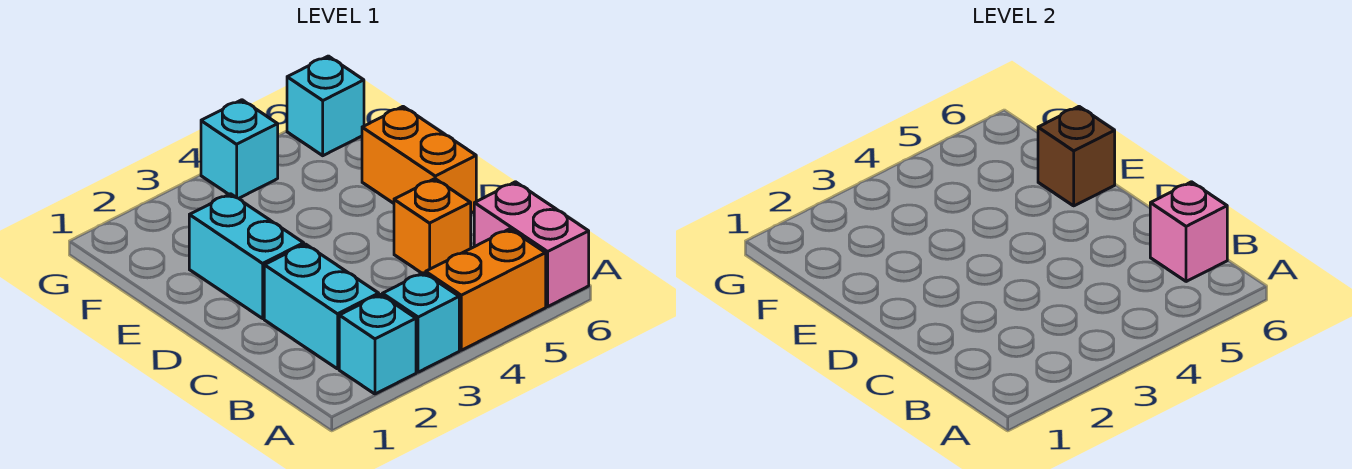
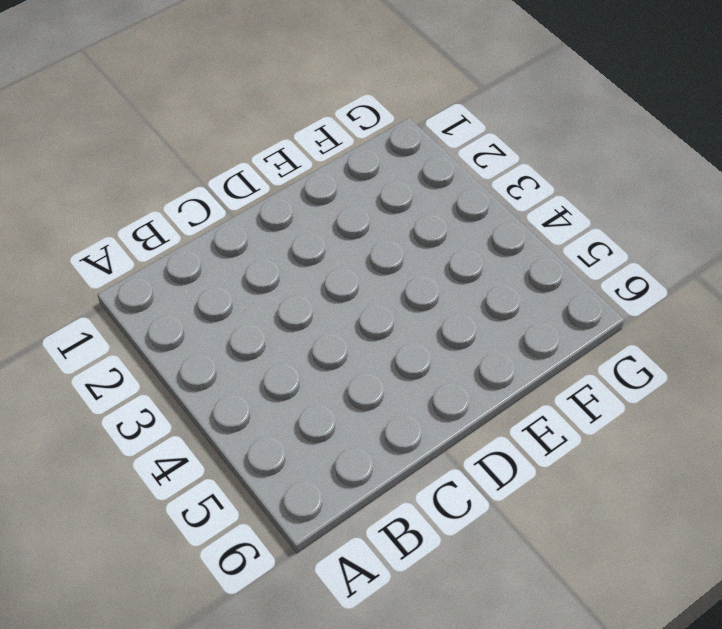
none -> cyan brick A2 level 1
none -> cyan brick A3 level 1
none -> orange brick A4:A5 level 1

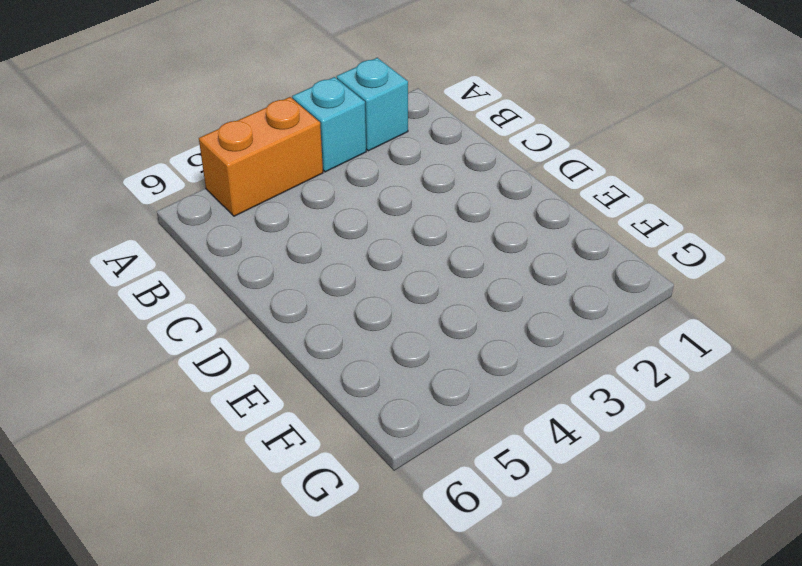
none -> pink brick A6:B6 level 1
none -> cyan brick B2:C2 level 1
none -> orange brick C5 level 1

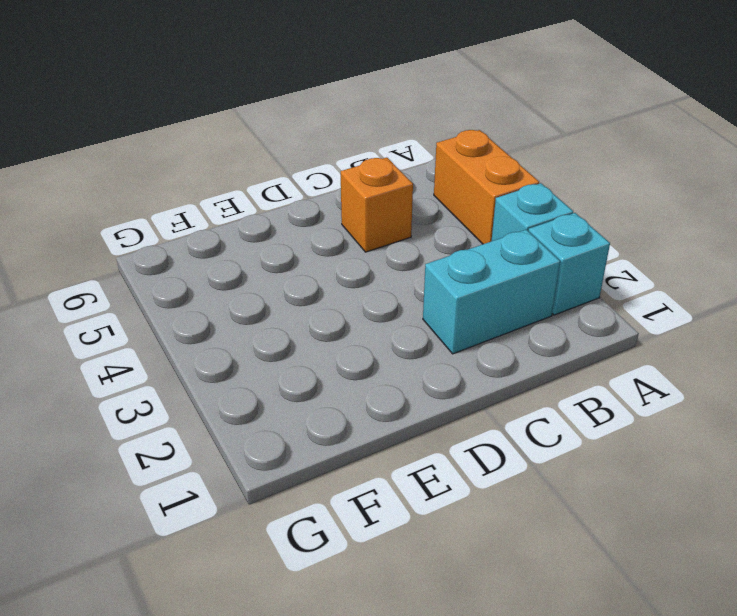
none -> pink brick A6:B6 level 1
none -> cyan brick D2:E2 level 1
none -> orange brick D6:E6 level 1

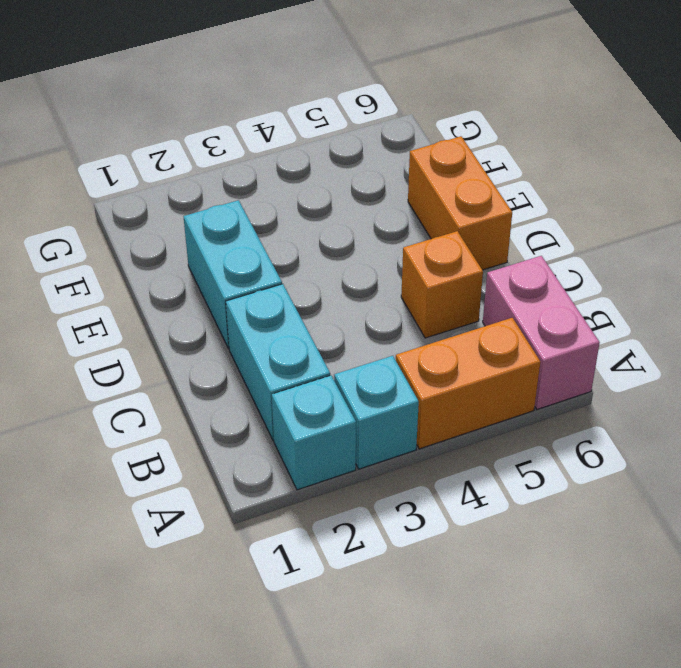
none -> cyan brick G4 level 1
none -> cyan brick G6 level 1
none -> pink brick B6 level 2

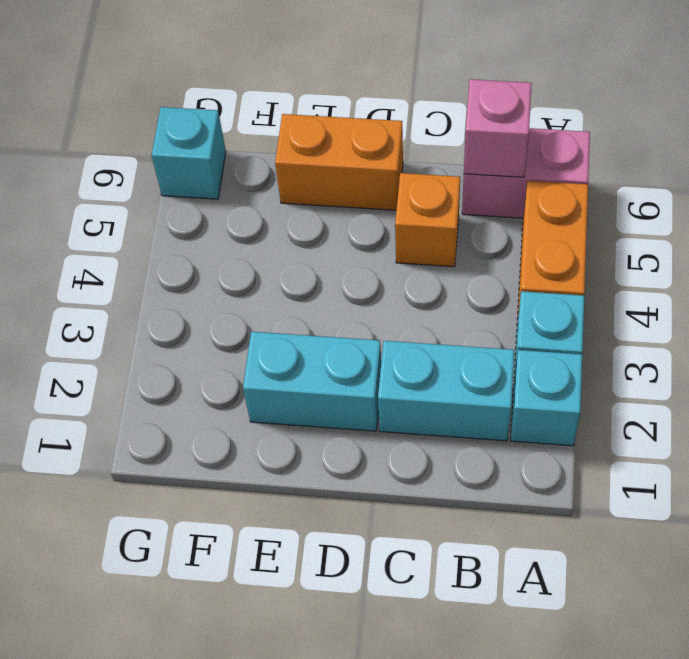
none -> cyan brick G4 level 1
none -> brown brick E6 level 2

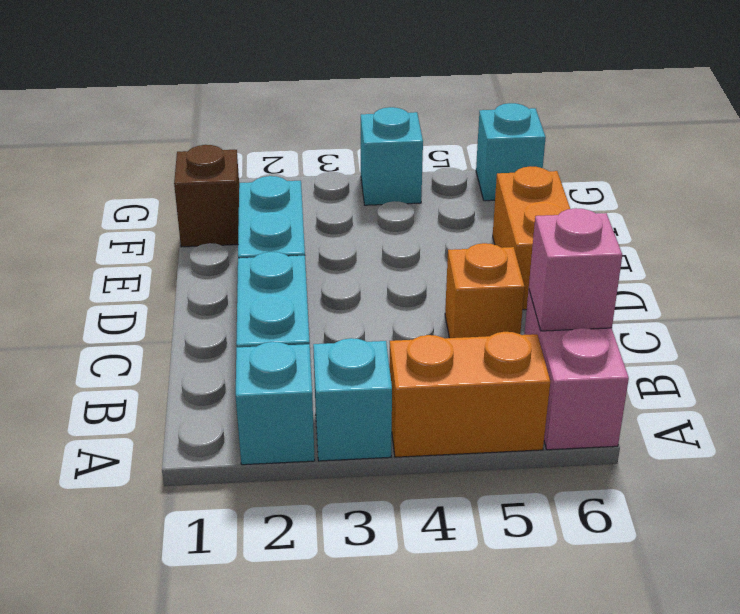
brown brick F1 level 1 -> brown brick E6 level 2

